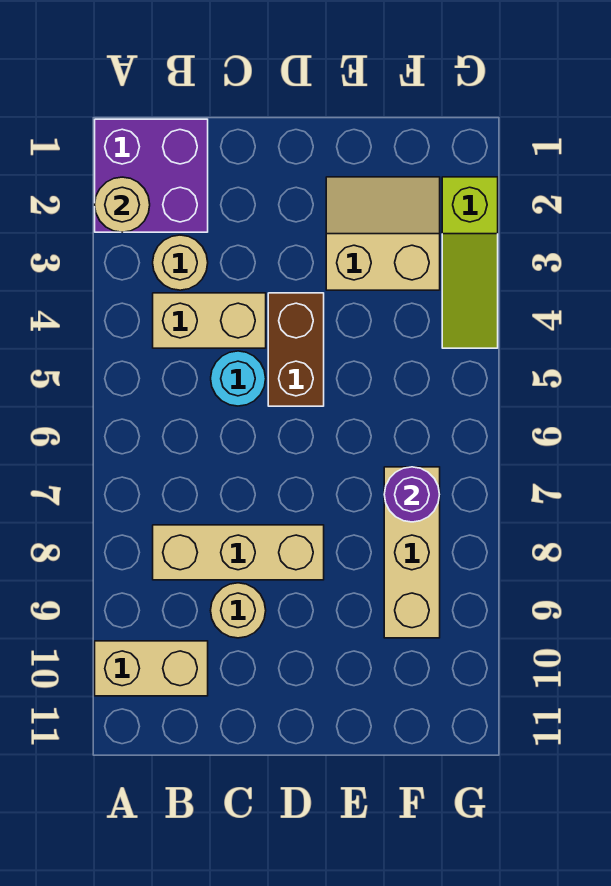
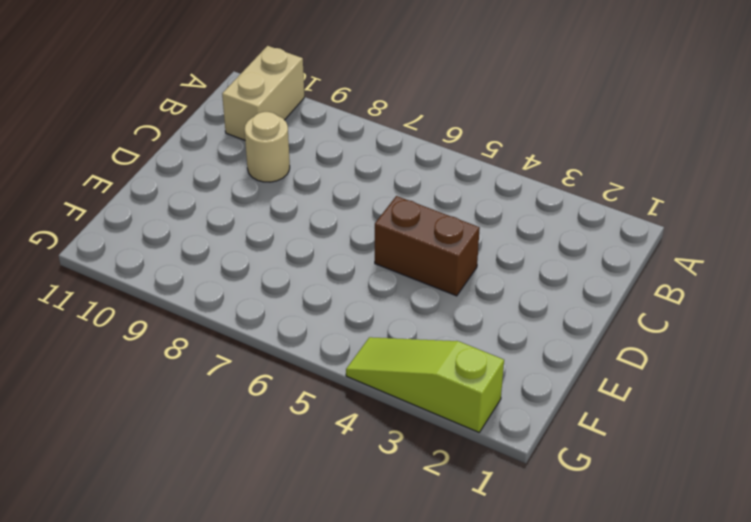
none -> purple brick A1:B2 level 1
none -> tan round brick B3 level 1
none -> tan brick B4:C4 level 1

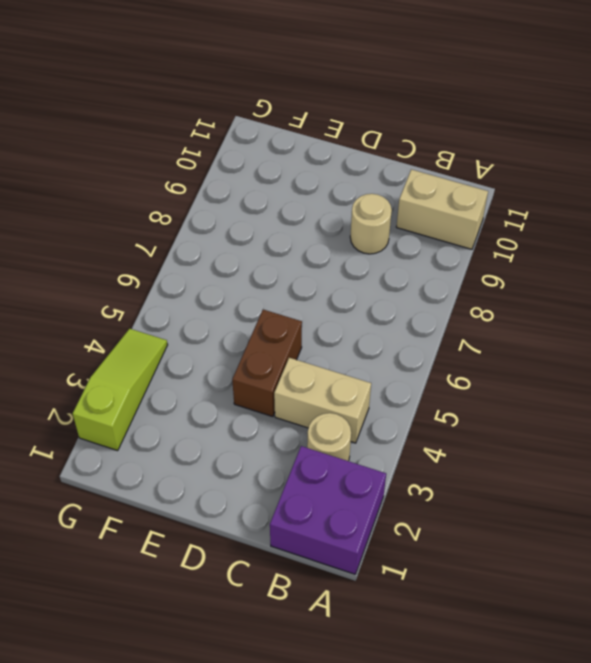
none -> tan brick B8:D8 level 1
none -> cyan round brick C5 level 1
none -> tan slope E2:F3 level 1 top 3

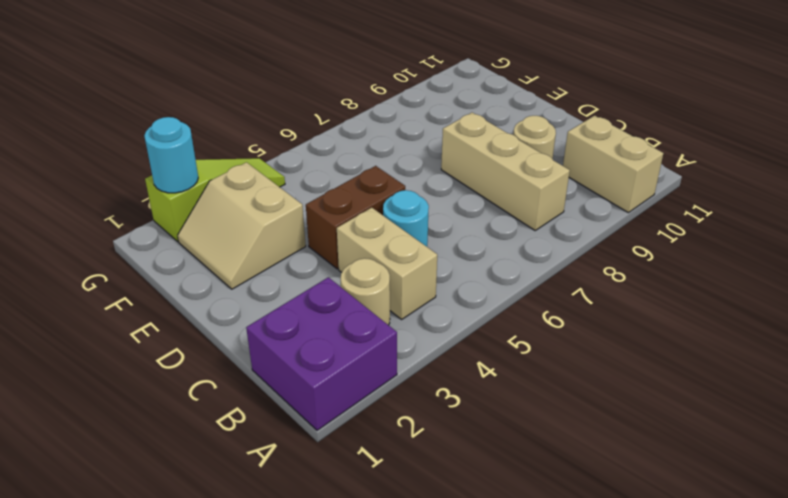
cyan round brick G2 level 2 -> none
none -> tan brick F7:F9 level 1
none -> tan round brick A2 level 2
none -> purple round brick F7 level 2

